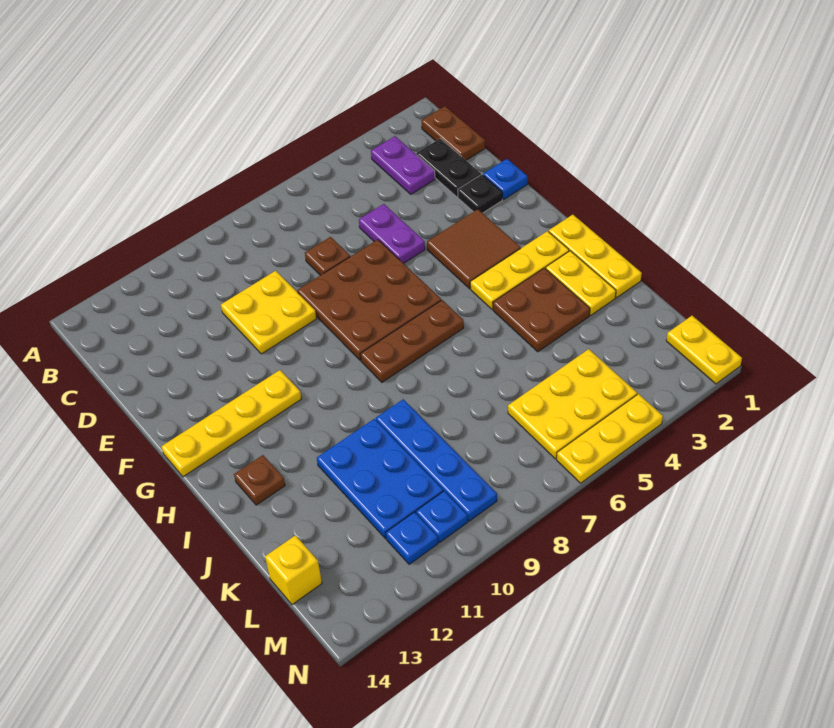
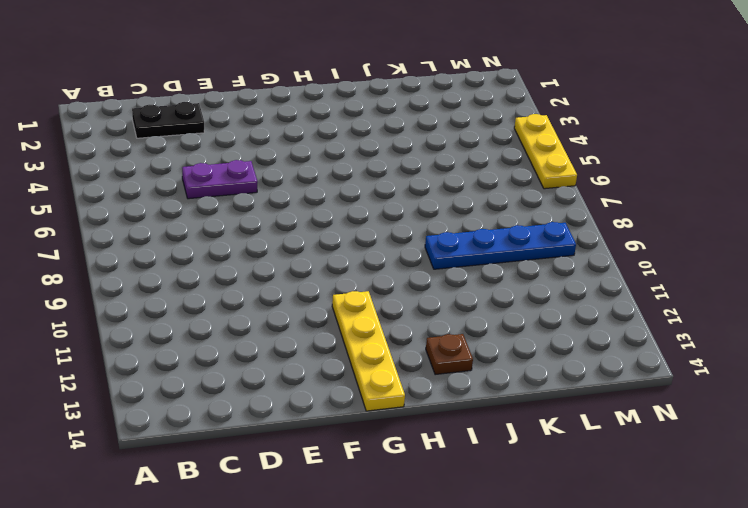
none -> brown plate B1:C1 level 1
none -> purple plate B3:C3 level 1
none -> brown plate D7 level 1

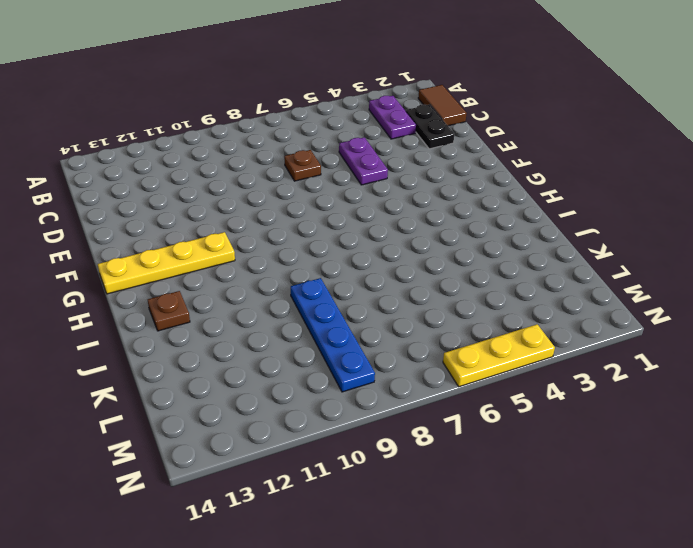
brown tile B1:C1 level 1 -> brown plate B1:C1 level 1
none -> yellow plate D9:E10 level 1
none -> blue plate E1 level 1
none -> black plate E2 level 1

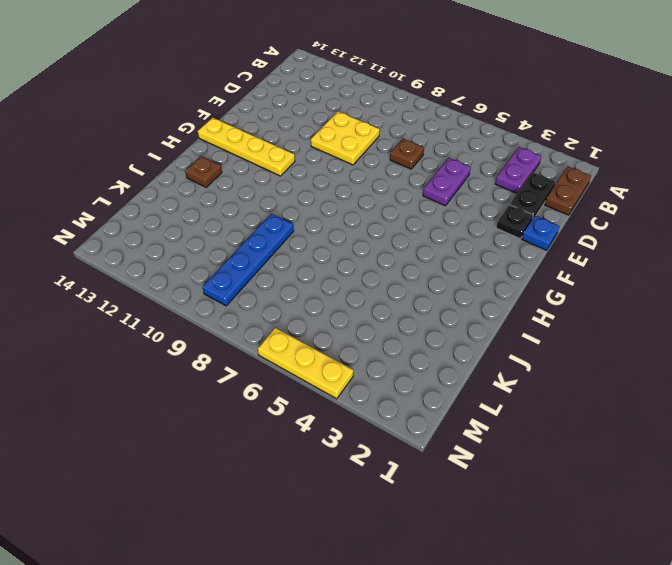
none -> brown plate E6:G8 level 1
none -> brown tile F3:G4 level 1
none -> yellow plate H1:J1 level 1

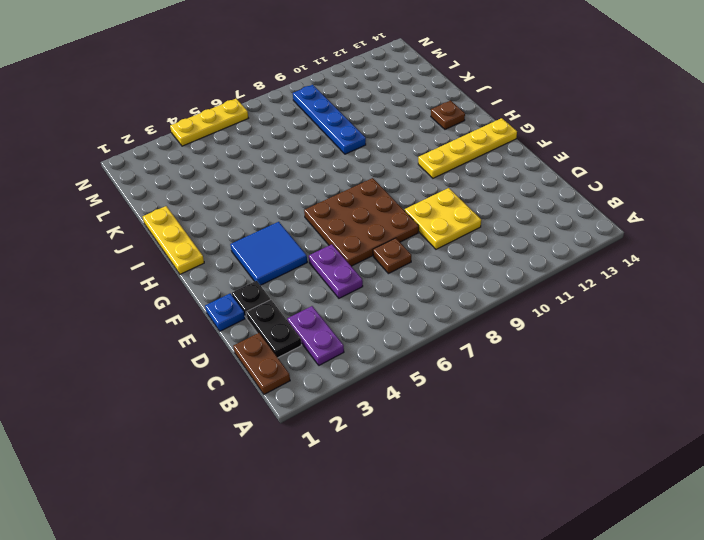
blue tile F3:G4 level 1 -> brown tile F3:G4 level 1
none -> yellow plate H2:H4 level 1
none -> brown plate H6:H8 level 1
none -> yellow plate I2:J2 level 1

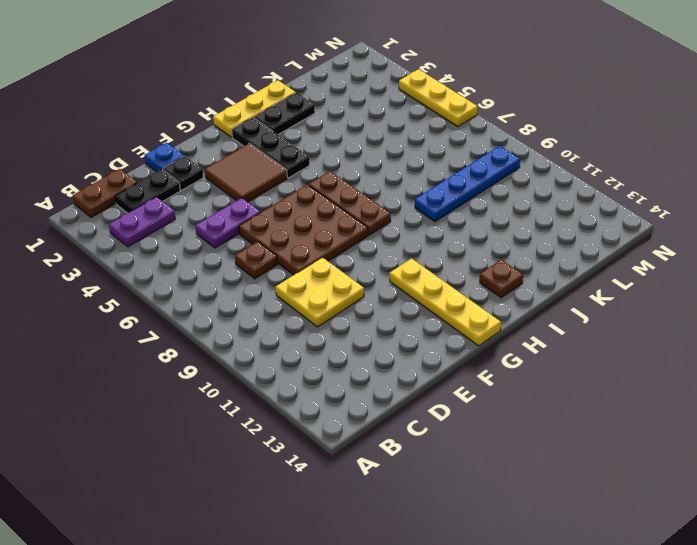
black plate H2:H4 level 1 -> yellow plate H2:H4 level 1
black plate I2:J2 level 1 -> yellow plate I2:J2 level 1
none -> brown plate I3:J4 level 1
none -> blue plate J10:L11 level 1
none -> yellow plate L4:M6 level 1

